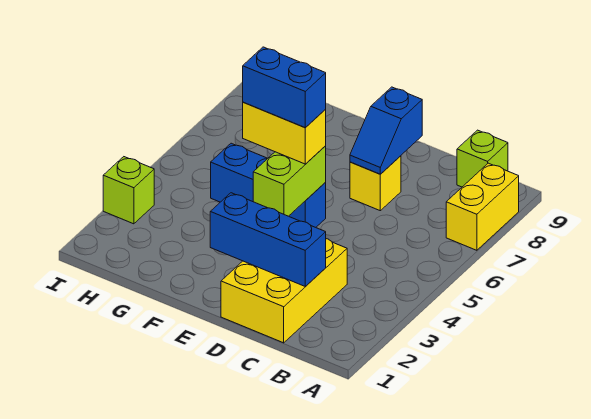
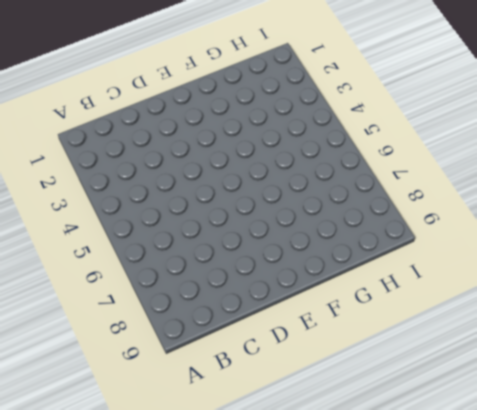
none -> yellow brick A7:A8 level 1
none -> lime brick B9 level 1

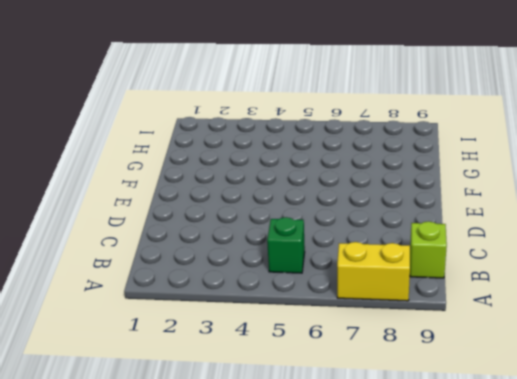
green brick B5 level 1 -> none
none -> yellow brick C1:D3 level 1
none -> yellow brick D7 level 1

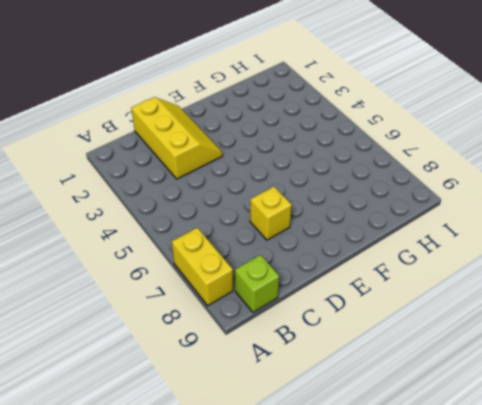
yellow slope C1:D3 level 1 top C -> yellow brick C1:D3 level 1
none -> blue brick E5:G5 level 1
none -> lime brick I3 level 1

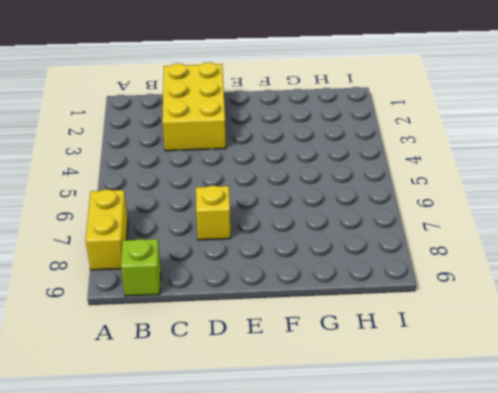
none -> blue brick E5:G5 level 1
none -> lime brick I3 level 1

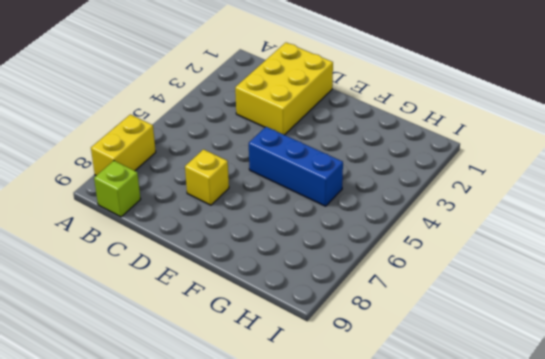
none -> lime brick I3 level 1
none -> blue brick C2:E2 level 2

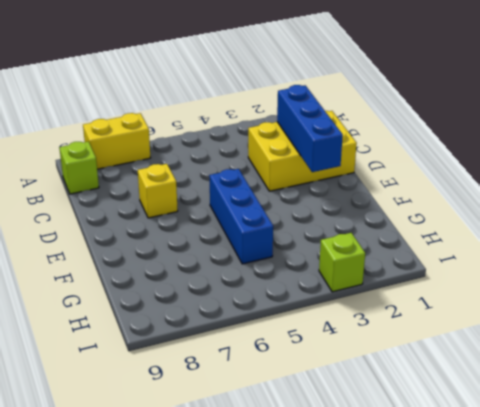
none -> blue slope D7:D8 level 2 top 8
none -> lime brick E4:E5 level 2

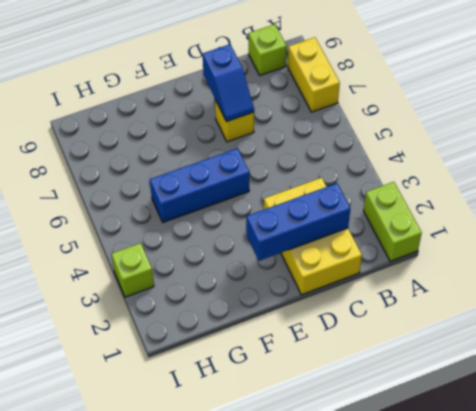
lime brick A1:A2 level 1 -> lime brick E4:E5 level 2
none -> yellow brick E5:F5 level 3
none -> blue brick E5:F5 level 4

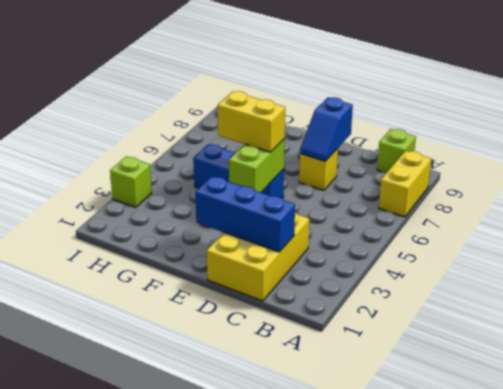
none -> blue brick E5:F5 level 4

